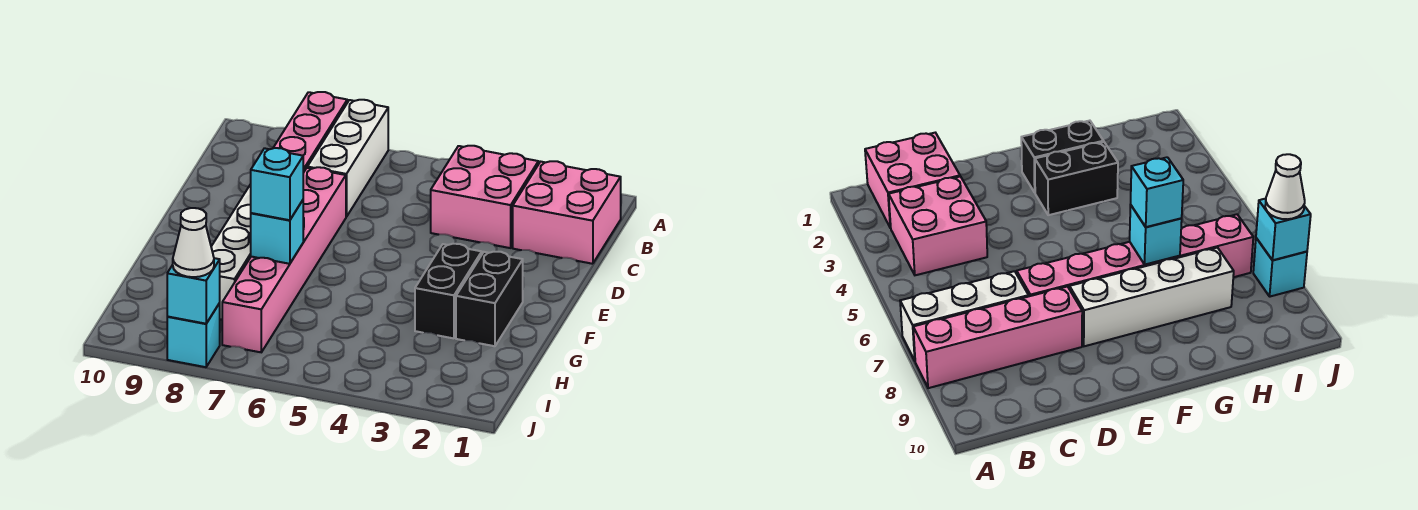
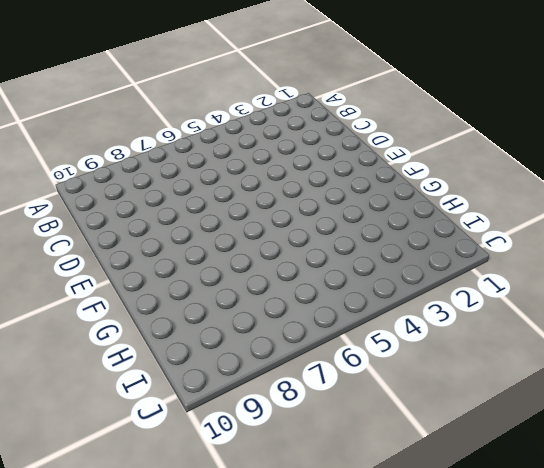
none -> white brick A7:C7 level 1
none -> pink brick A8:D8 level 1
none -> pink brick B1:C2 level 1

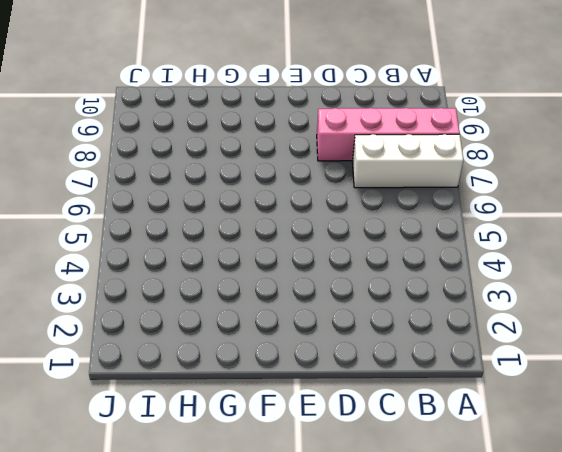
none -> pink brick B1:C2 level 1
none -> pink brick B3:C4 level 1
none -> pink brick D7:I7 level 1

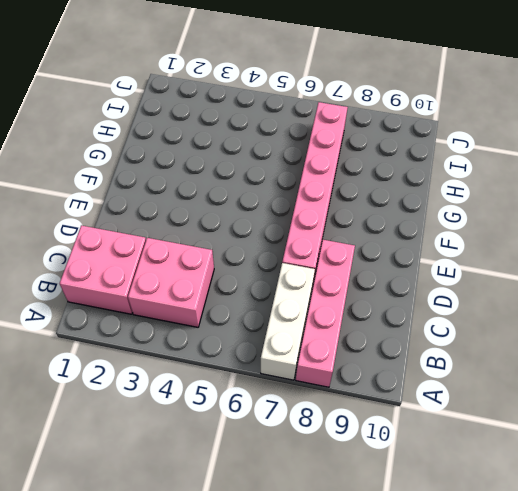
none -> white brick E8:H8 level 1
none -> black brick F2:G2 level 1
none -> black brick F3:G3 level 1

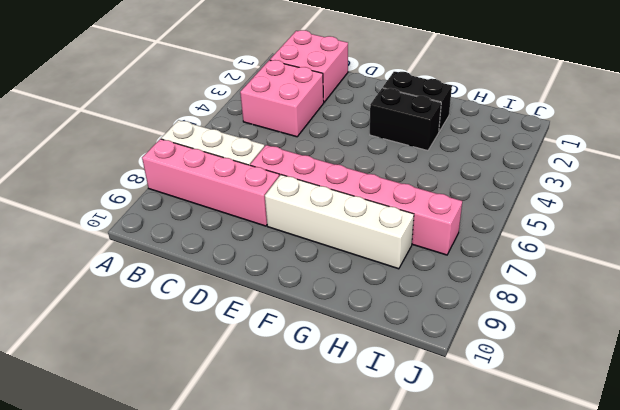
none -> cyan brick J8 level 1
none -> cyan brick G7 level 2
none -> cyan brick J8 level 2

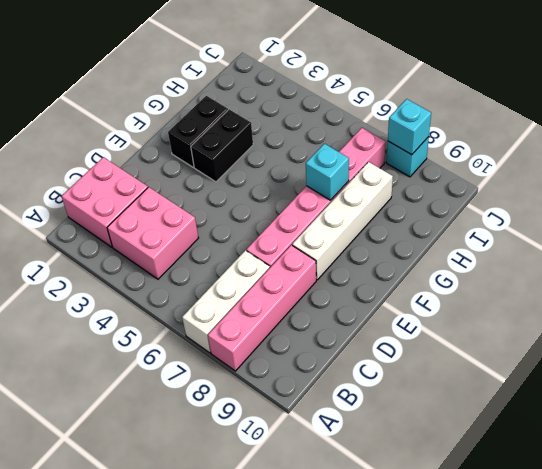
none -> cyan brick G7 level 3
none -> white cone J8 level 3

